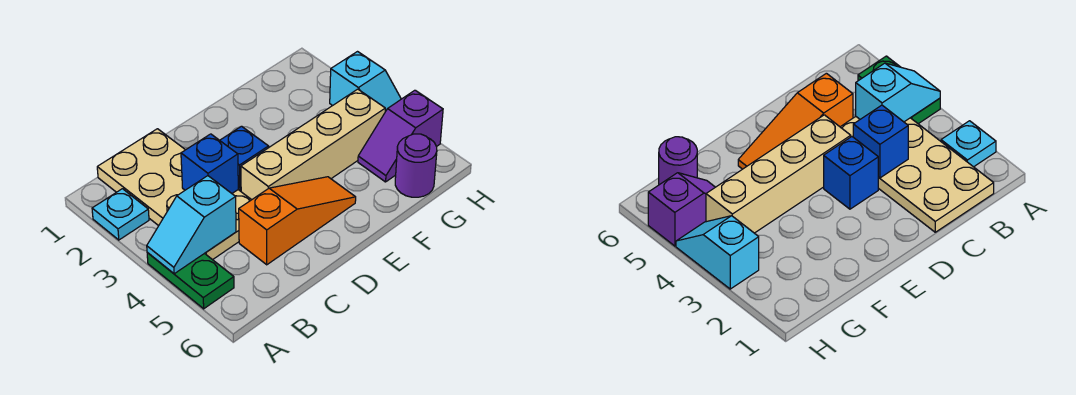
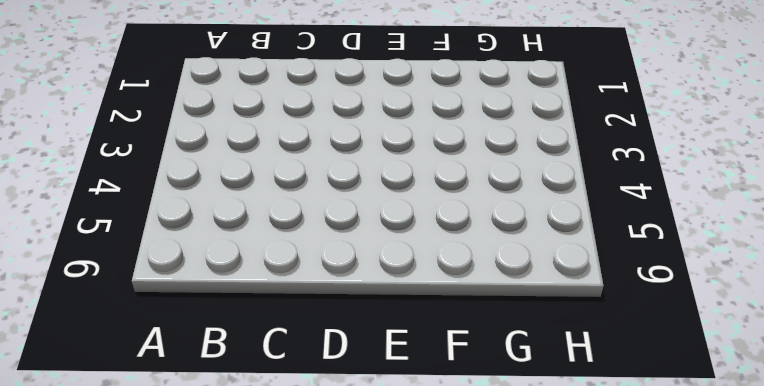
none -> cyan plate A2 level 1
none -> green plate A4:A5 level 1

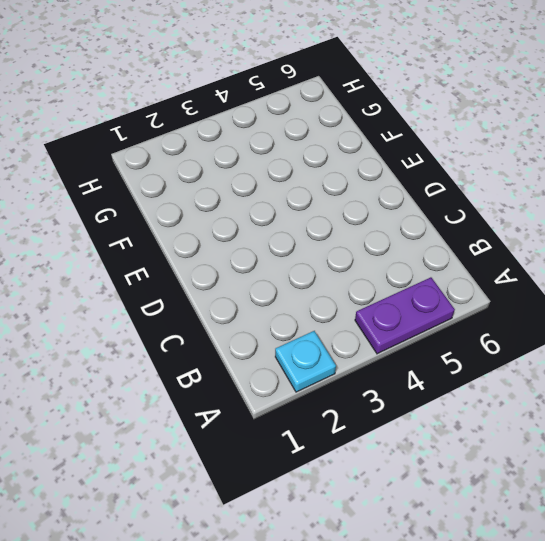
purple plate A4:A5 level 1 -> green plate A4:A5 level 1
none -> tan plate B1:C4 level 1
none -> orange slope C5:E5 level 1 top C

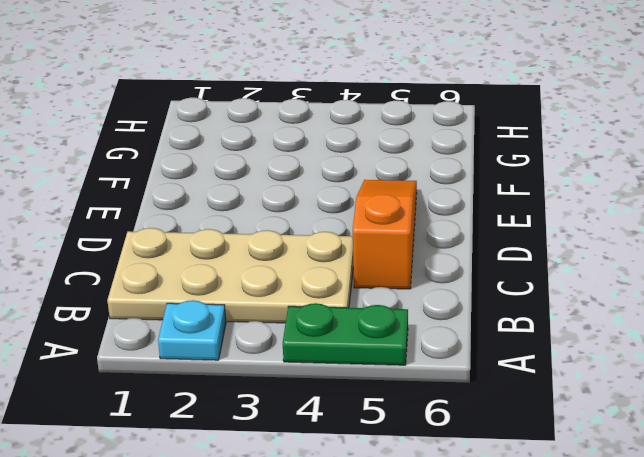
none -> blue brick D3 level 1
none -> tan brick D4:G4 level 1

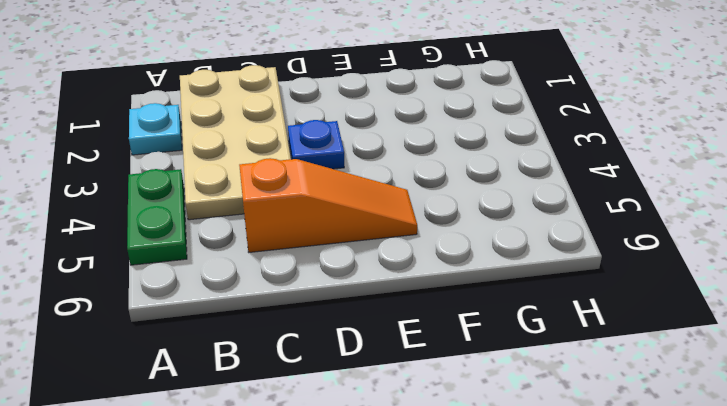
blue plate D3 level 1 -> blue brick D3 level 1
none -> tan brick D4:G4 level 1
none -> purple slope G5:H5 level 1 top H

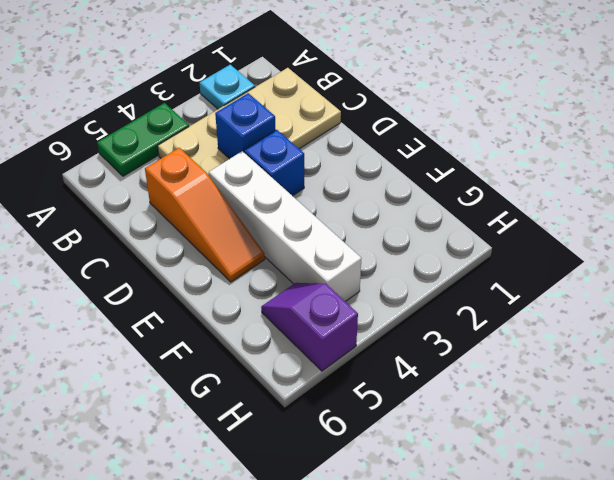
white brick D4:G4 level 1 -> tan brick D4:G4 level 1
none -> purple round brick G6 level 1
none -> cyan slope H3:H4 level 1 top 3

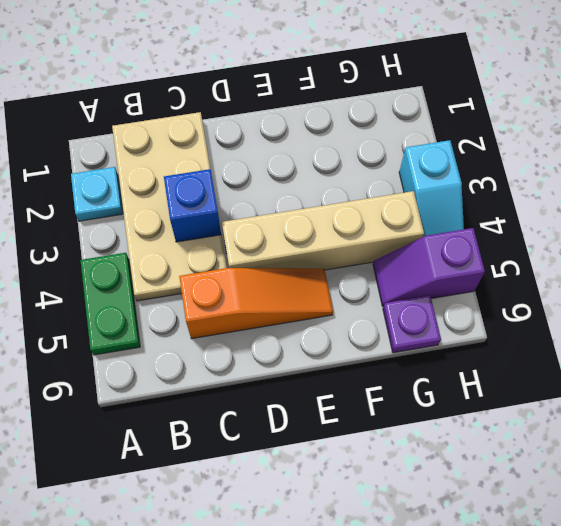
purple plate G6 level 1 -> purple round brick G6 level 1
none -> blue brick D3 level 1
none -> cyan slope A4:B4 level 2 top B

